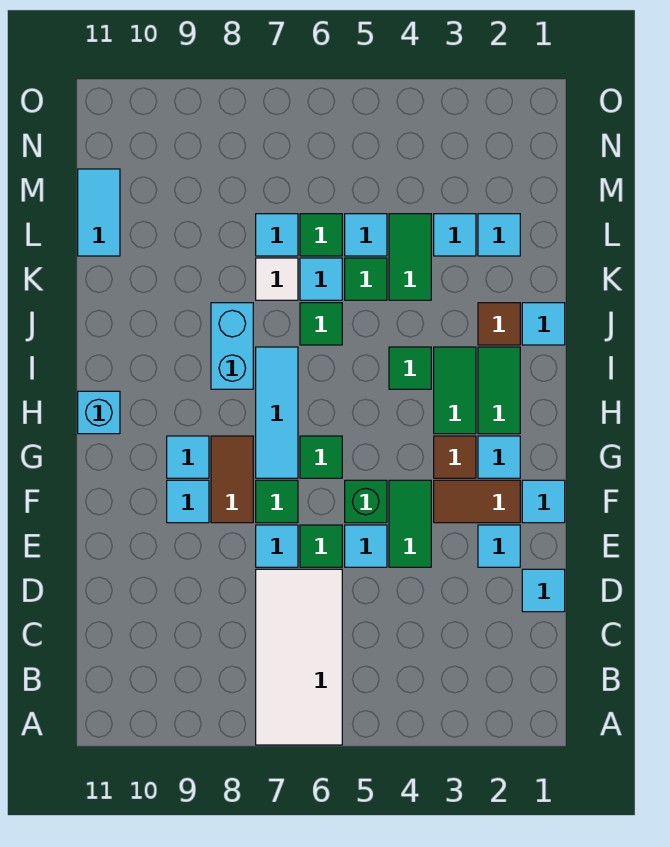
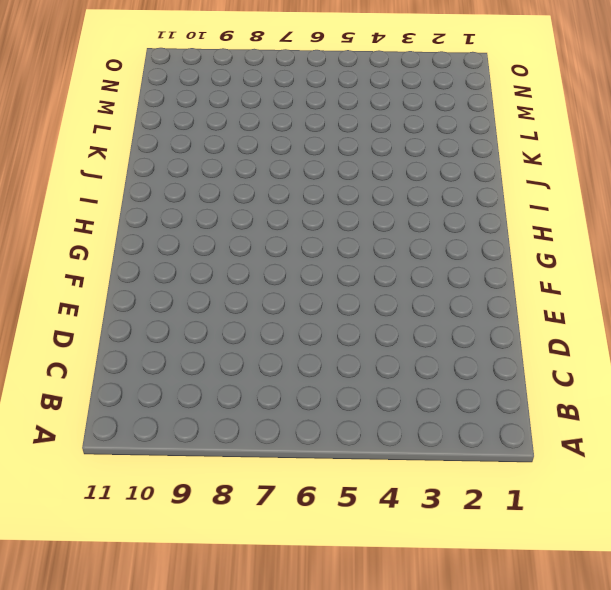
none -> white tile A6:D7 level 1
none -> cyan tile D1 level 1
none -> cyan tile E2 level 1
none -> green tile E4:F4 level 1

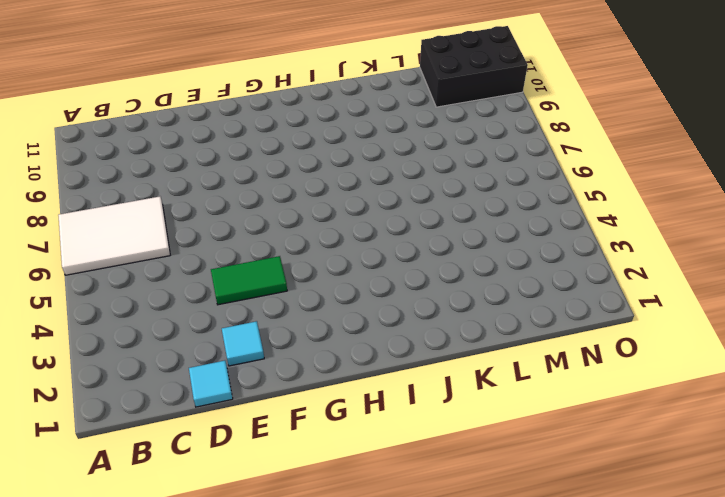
white tile A6:C7 level 1 -> white tile A6:D7 level 1
black brick M10:O11 level 1 -> cyan tile L11:M11 level 1
none -> cyan tile E5 level 1
none -> green tile E6 level 1
none -> cyan tile E7 level 1
none -> cyan tile F1 level 1

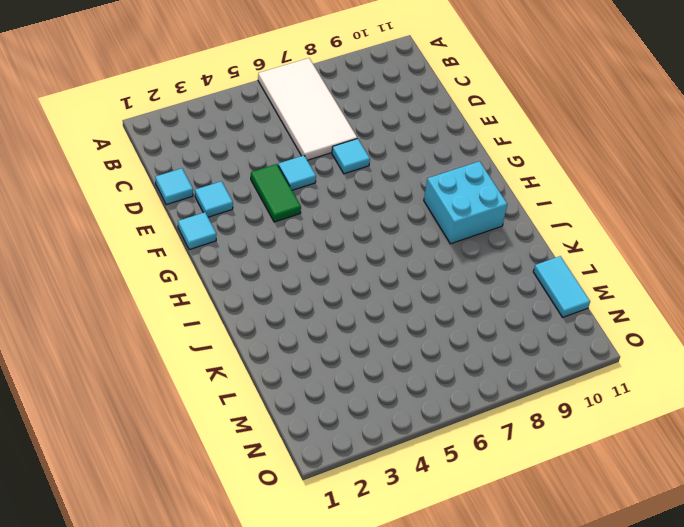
cyan brick H9:I10 level 1 -> none
none -> green tile E6 level 1
none -> brown tile F2:F3 level 1
none -> green brick F5 level 1
none -> green tile F7 level 1

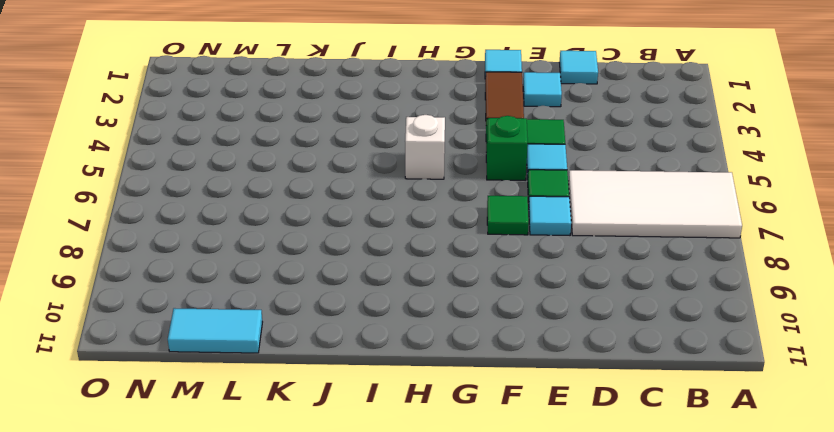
white brick H5 level 1 -> none
none -> brown tile F8:G8 level 1
none -> cyan tile F9 level 1
none -> cyan tile G2 level 1
none -> brown tile G3 level 1

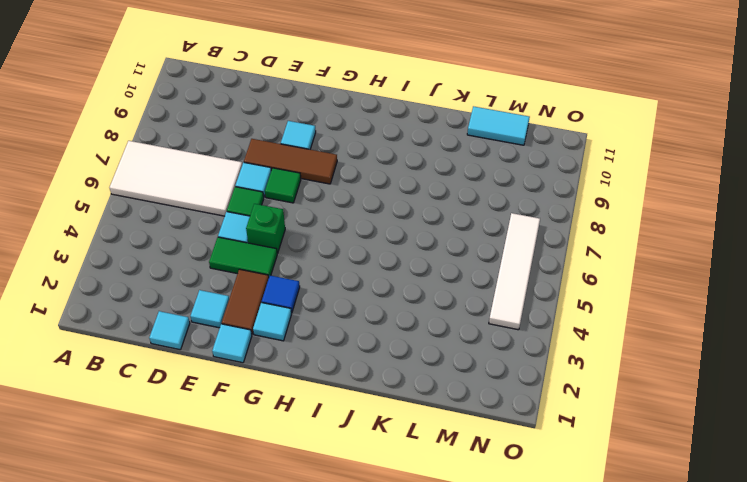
brown tile E8:G8 level 1 -> brown tile F8:G8 level 1
blue tile G3 level 1 -> brown tile G3 level 1
white tile N4:N7 level 1 -> none
none -> green tile G6 level 1
none -> cyan tile G7:I7 level 1
none -> cyan tile G9 level 1
none -> green tile H2:I2 level 1

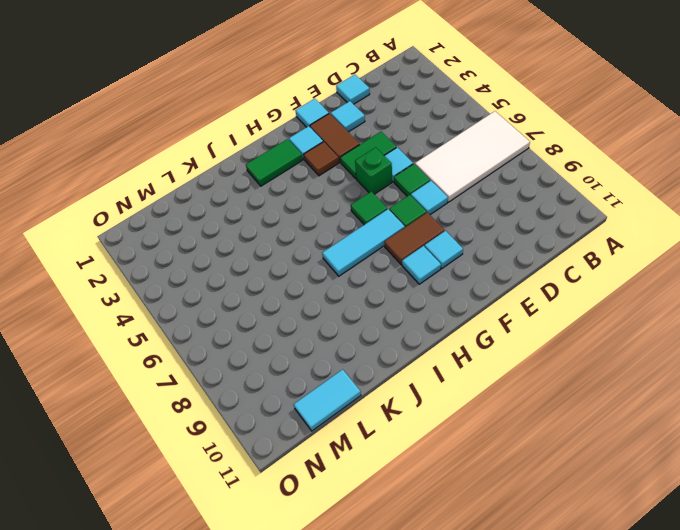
none -> green tile H3:I3 level 1
none -> cyan brick H11 level 1
none -> green tile I4 level 1
none -> cyan brick I8:J8 level 1

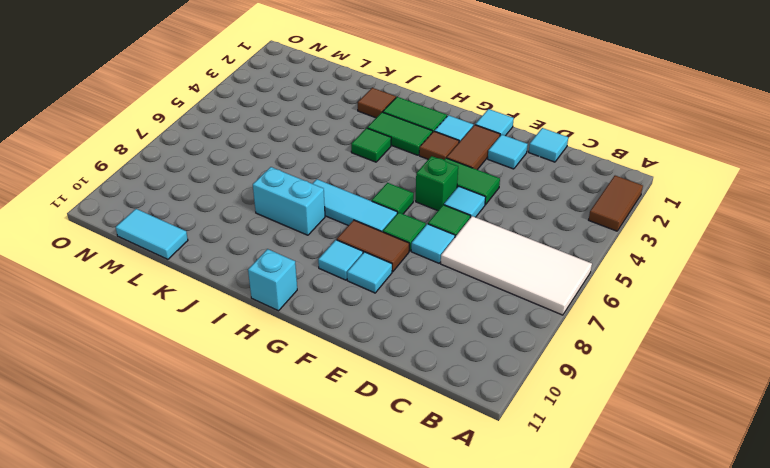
brown tile A2:A3 level 1 -> none
none -> cyan tile J1 level 1
none -> green tile J6 level 1
none -> green tile K4:L4 level 1
none -> green tile K5 level 1

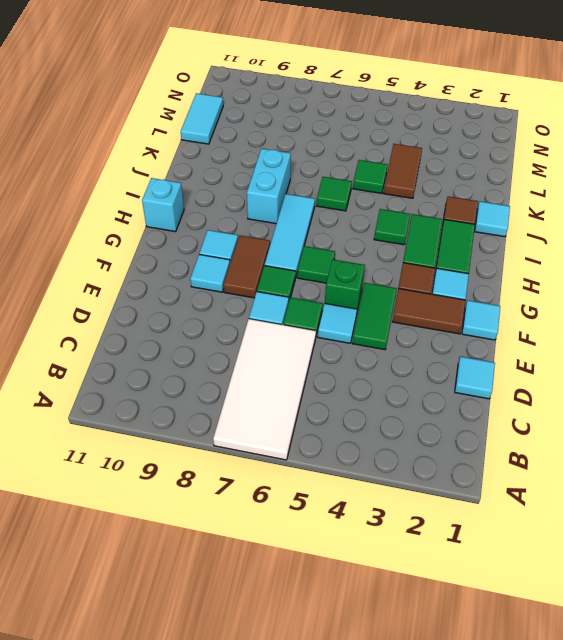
brown tile K4:L4 level 1 -> green tile K4:L4 level 1
none -> cyan tile E2 level 1
none -> cyan tile K6 level 1
none -> white tile K7 level 1
none -> cyan tile L2 level 1

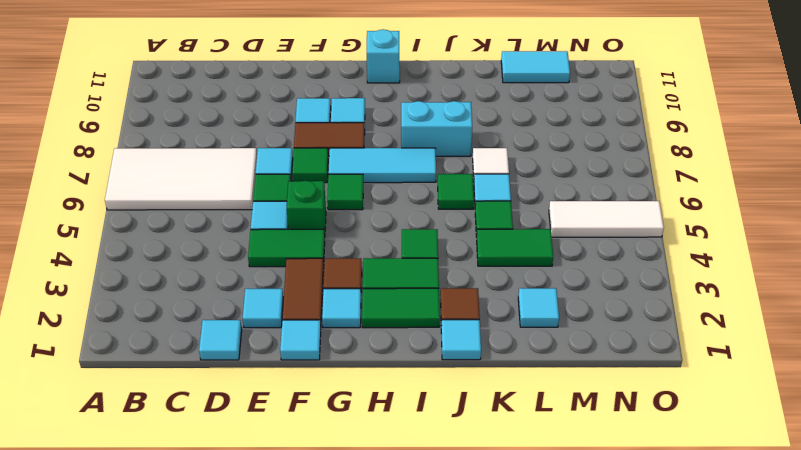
white tile M5:O5 level 1 -> none
none -> cyan tile L3 level 1
none -> cyan tile L5 level 1
none -> green tile L6 level 1
none -> cyan tile L7 level 1

